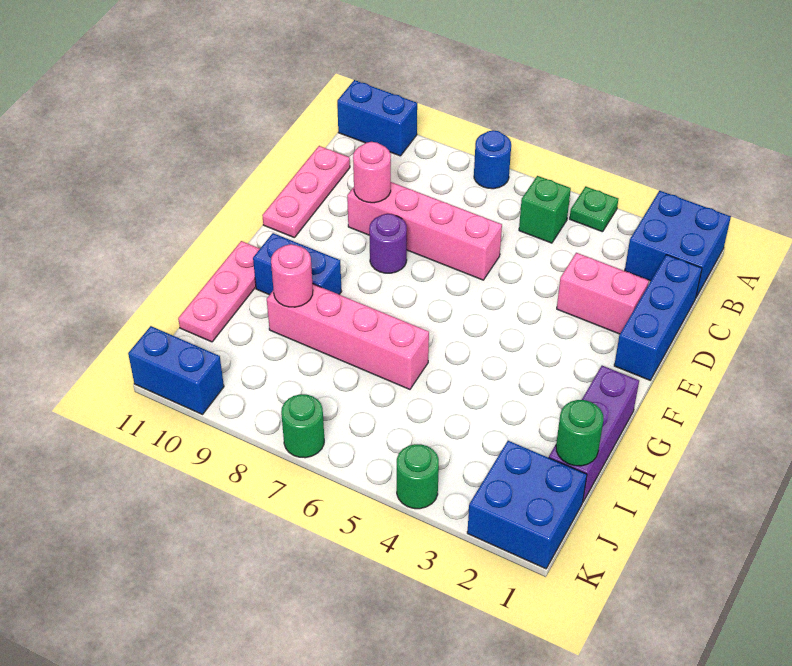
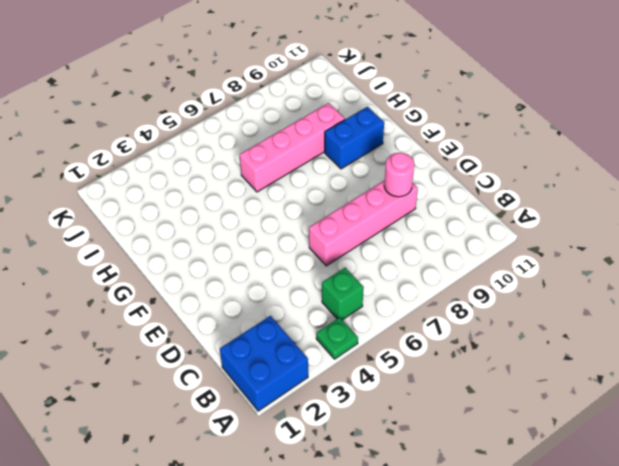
none -> blue round brick A7 level 1
none -> blue brick A10:A11 level 1
none -> blue brick C1:E1 level 1

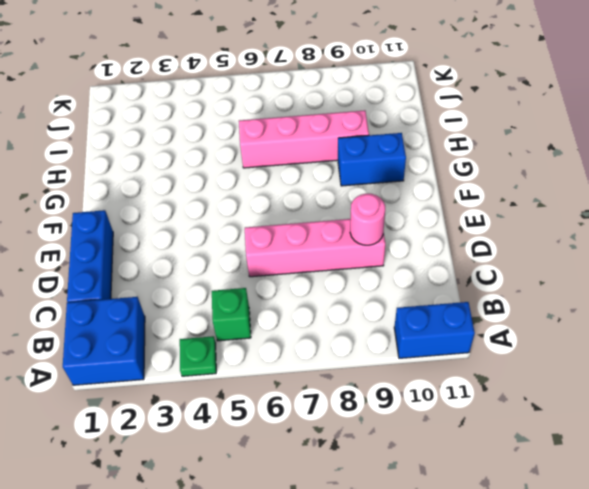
none -> blue round brick A7 level 1
none -> pink plate C11:E11 level 1
none -> pink brick D2:D3 level 1

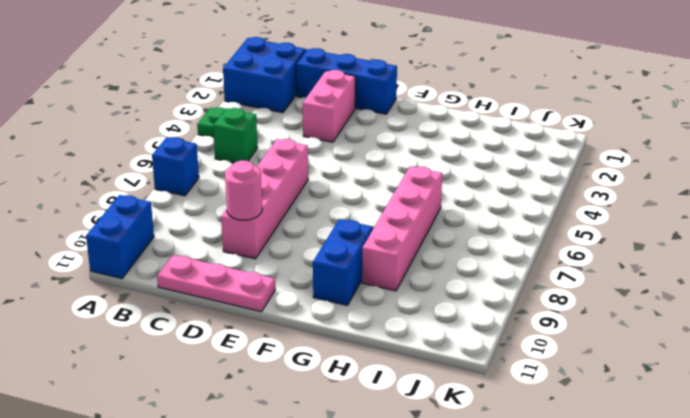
blue brick A7 level 1 -> blue round brick A7 level 1
none -> purple round brick E8 level 1
none -> purple brick G1:I1 level 1
none -> pink plate G11:I11 level 1

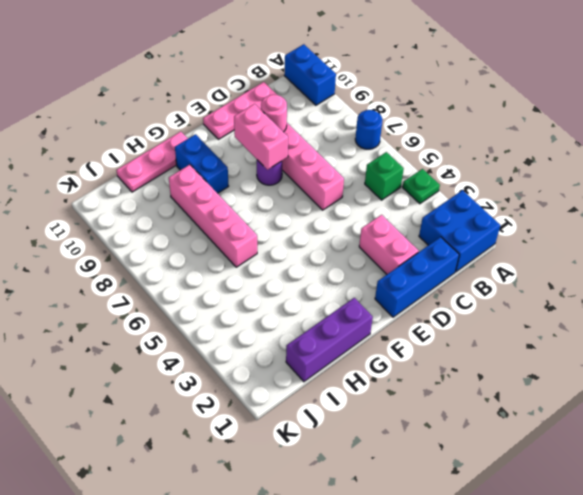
pink brick E8:E9 level 2 -> none
none -> blue brick J1:K2 level 1
none -> green round brick K4 level 1
none -> green round brick K7 level 1

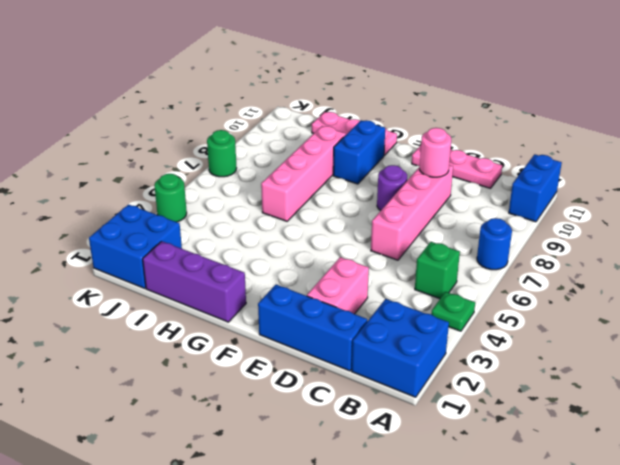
none -> blue brick K10:K11 level 1
none -> pink round brick H9 level 2
none -> green round brick I1 level 2

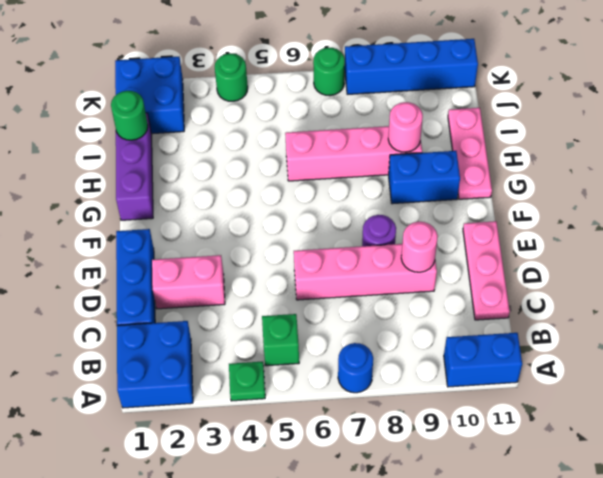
blue brick K8:K11 level 1 -> blue brick K10:K11 level 1

